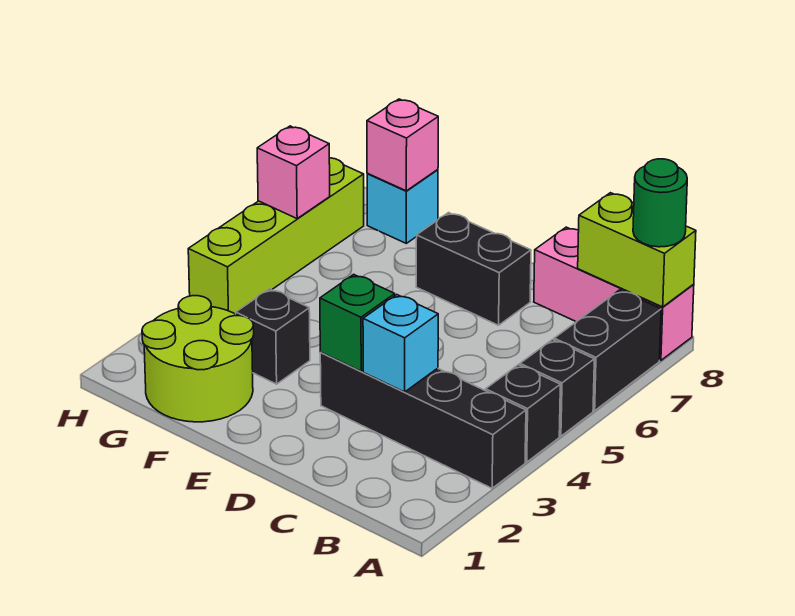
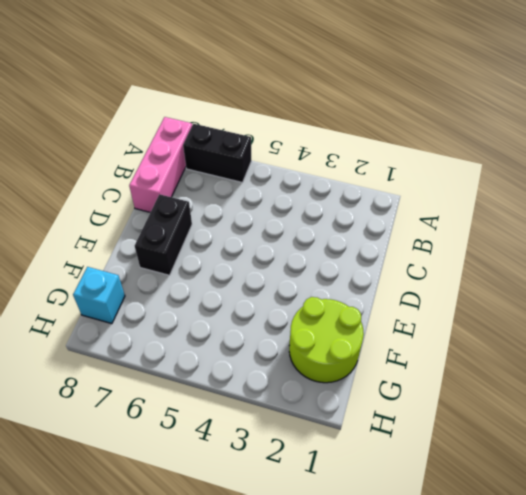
none -> black brick A3:D3 level 1
none -> black brick A4 level 1
none -> black brick A5 level 1

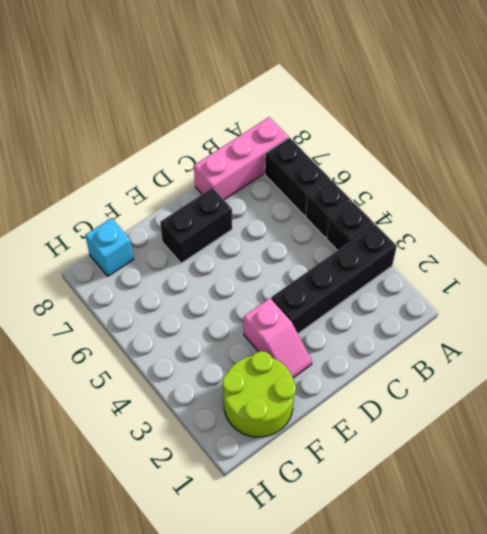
pink slope E2:E3 level 1 top 3 -> none
none -> black brick F3 level 1
none -> lime brick H4:H7 level 1
none -> lime brick A8:B8 level 2

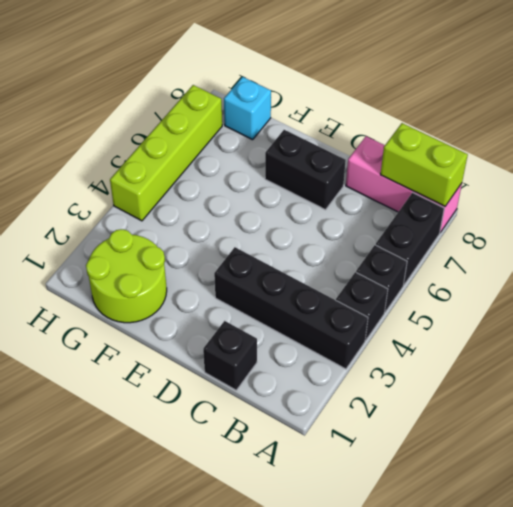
black brick C1 level 1 -> black brick F3 level 1
none -> cyan brick C3 level 2
none -> green brick D3 level 2
none -> pink brick G8 level 2

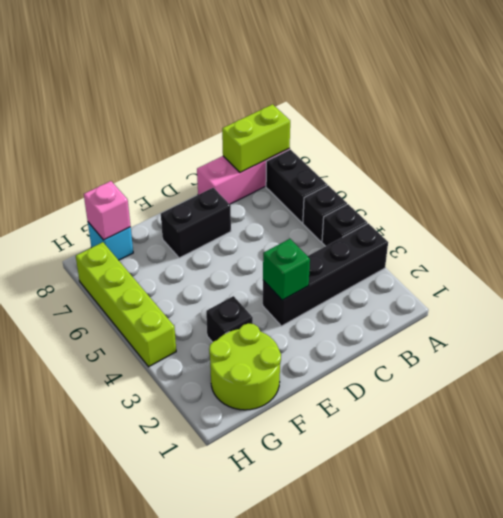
none -> cyan brick C3 level 2
none -> pink brick H6 level 2
none -> green round brick A8 level 3

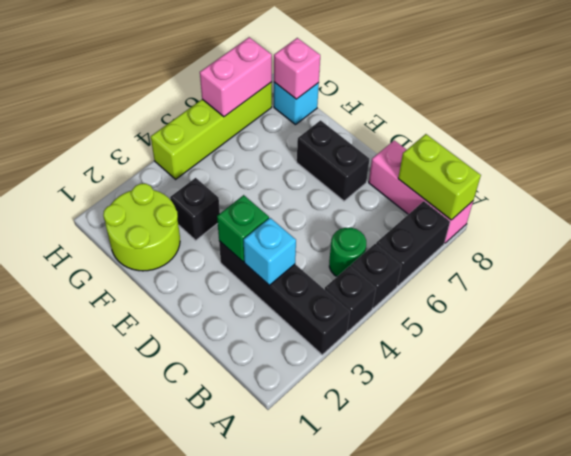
green round brick B5 level 1 -> green round brick A8 level 3
pink brick H6:H7 level 2 -> pink brick H6 level 2

